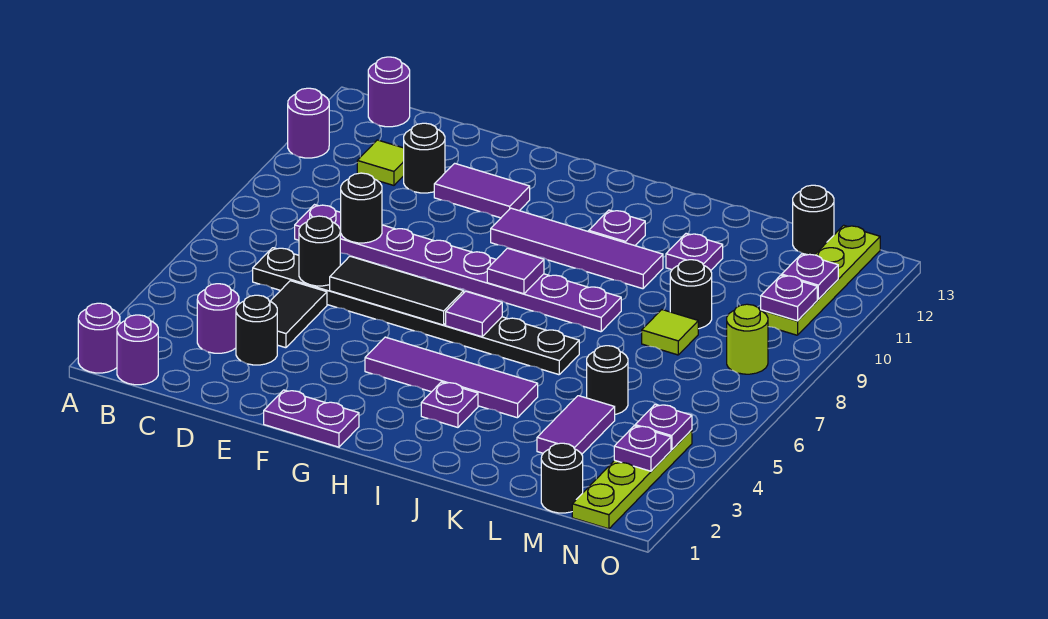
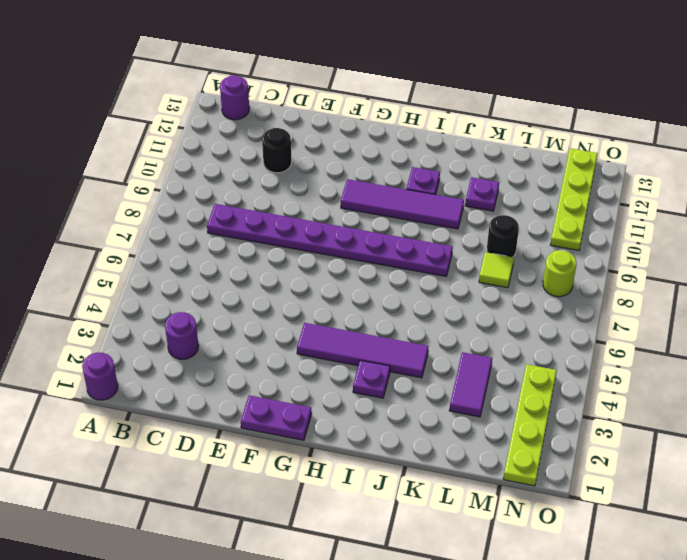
none -> purple round brick A11 level 1
none -> purple round brick B1 level 1
none -> black plate C6:J6 level 1
none -> lime tile C11 level 1

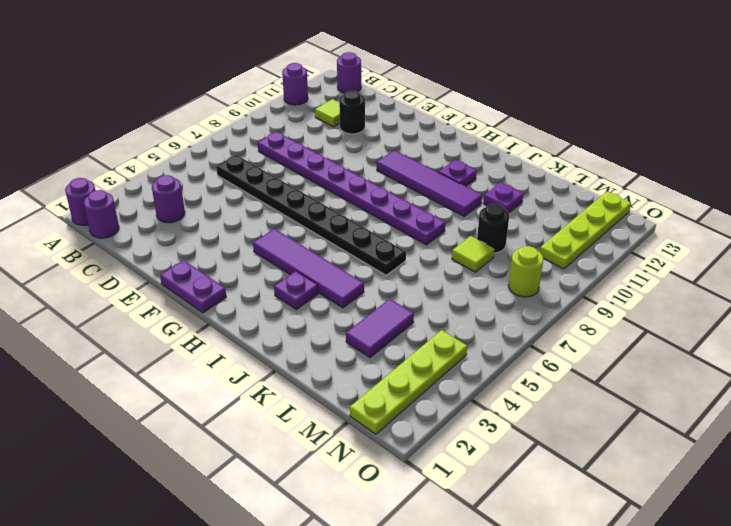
none -> black round brick D3 level 1
none -> black tile D4:D5 level 1
none -> purple tile E11:F11 level 1
none -> black round brick L5 level 1

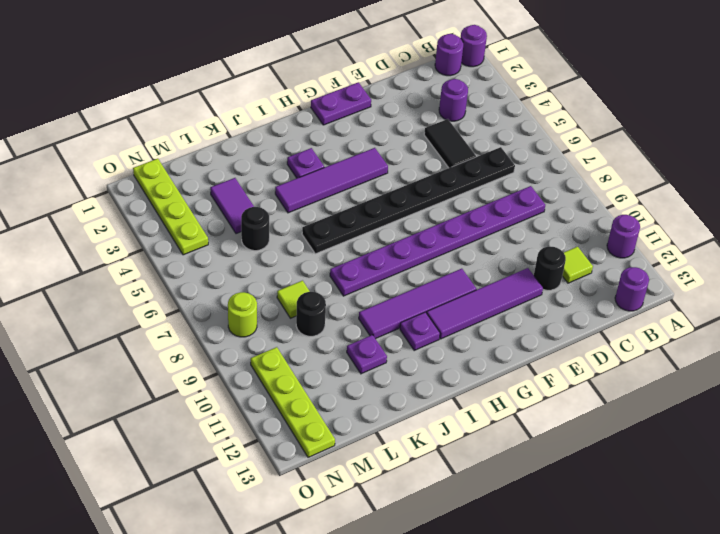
purple tile E11:H11 level 1 -> purple tile E11:F11 level 1
none -> black round brick D3 level 1
none -> black round brick M1 level 1
none -> black round brick M13 level 1
none -> black round brick D6 level 2

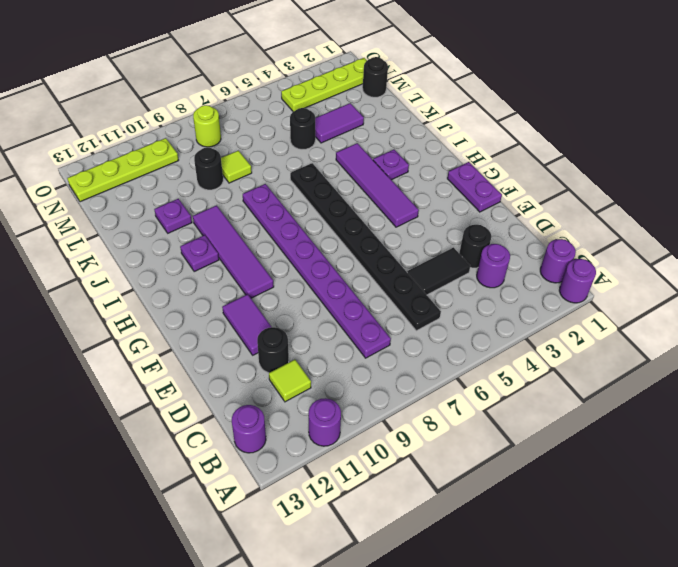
none -> black round brick M13 level 1
none -> black round brick D6 level 2
none -> black round brick D8 level 2
none -> black tile E6:G6 level 2

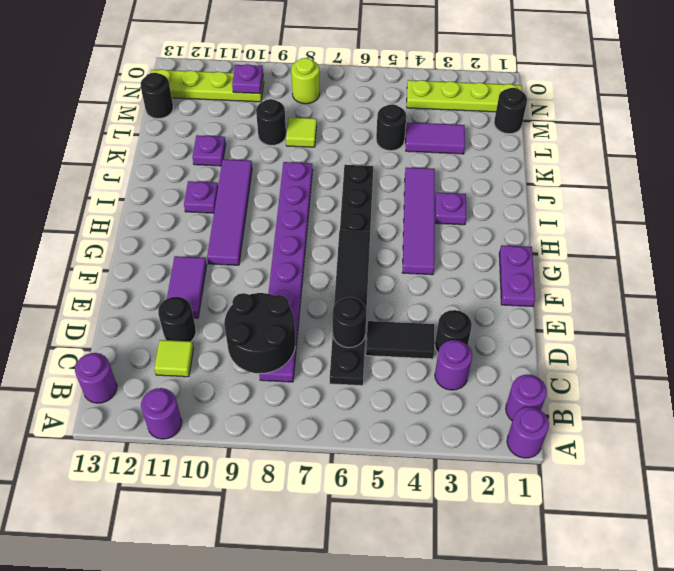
black round brick C8:D9 level 2 -> black round brick D8 level 2
none -> purple tile H6 level 2
none -> purple tile H8 level 2
none -> purple plate N3 level 2
none -> purple plate N4 level 2

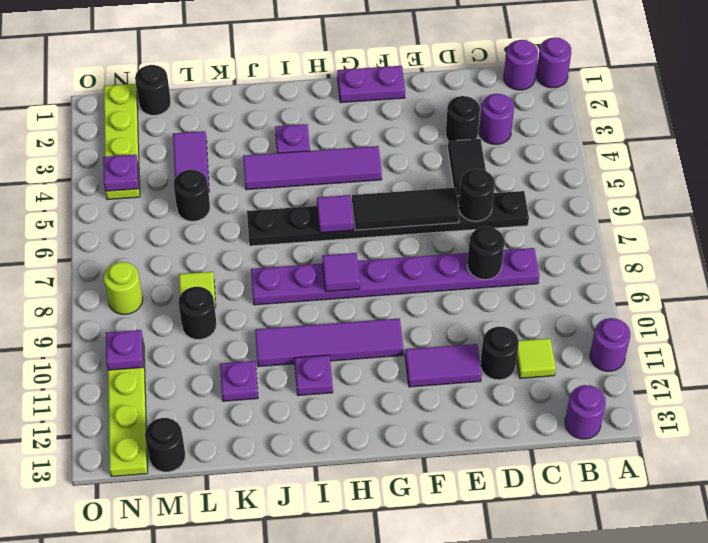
none -> purple plate N3 level 2
none -> purple plate N11 level 2

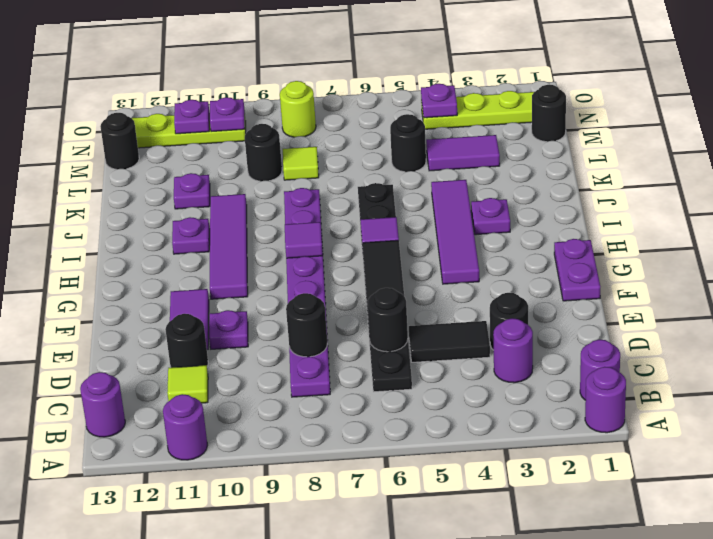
purple plate E10 level 1 -> purple plate N3 level 2

